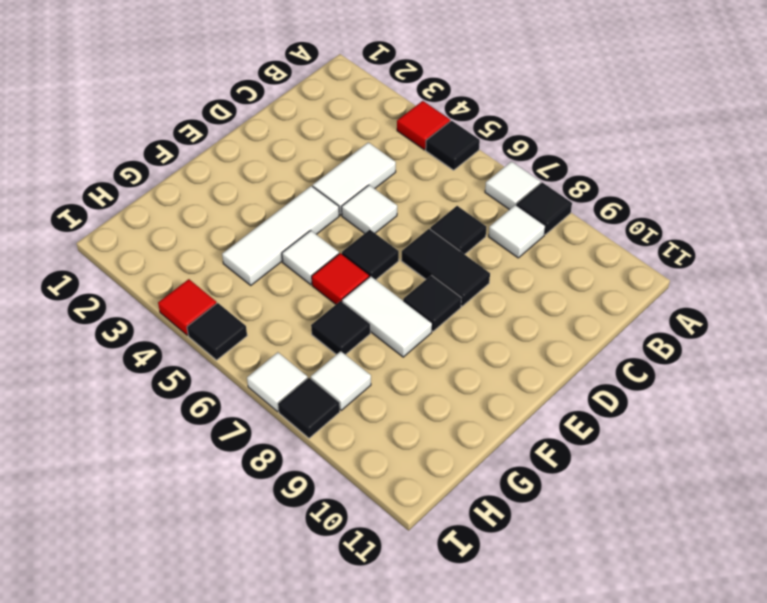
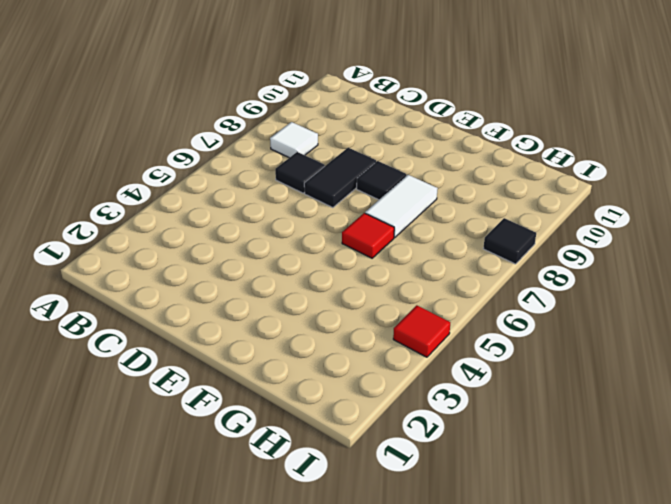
none -> red tile A4 level 1
none -> black tile A5 level 1
none -> white tile A7 level 1

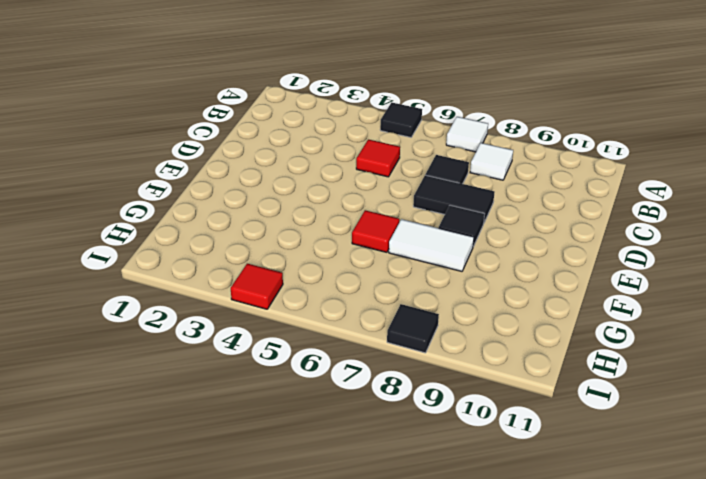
red tile C5 level 1 -> red tile A4 level 1
none -> black tile A8 level 1
none -> white tile C4:D4 level 1
none -> white tile D5 level 1

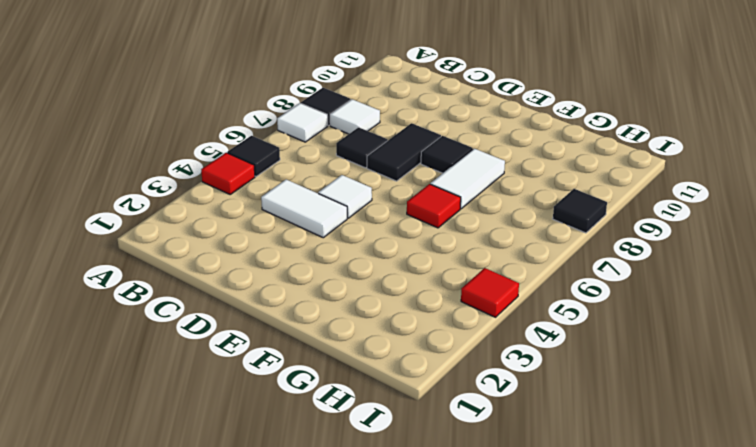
none -> white tile E4:G4 level 1
none -> black tile E6 level 1
none -> white tile F5 level 1

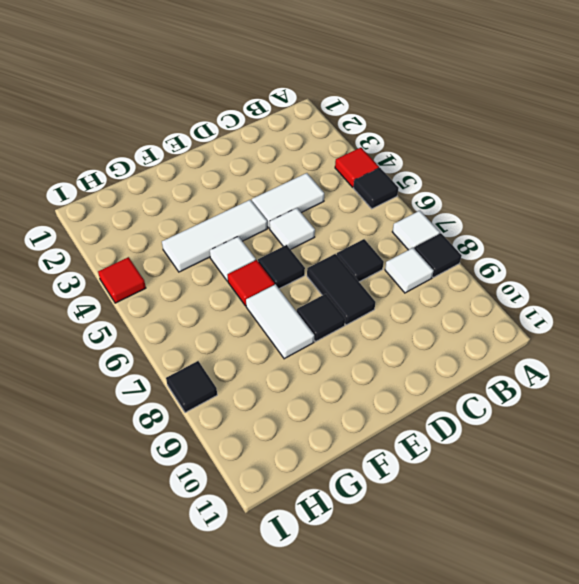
none -> black tile G7 level 1
none -> white tile H8 level 1
none -> black tile I5 level 1

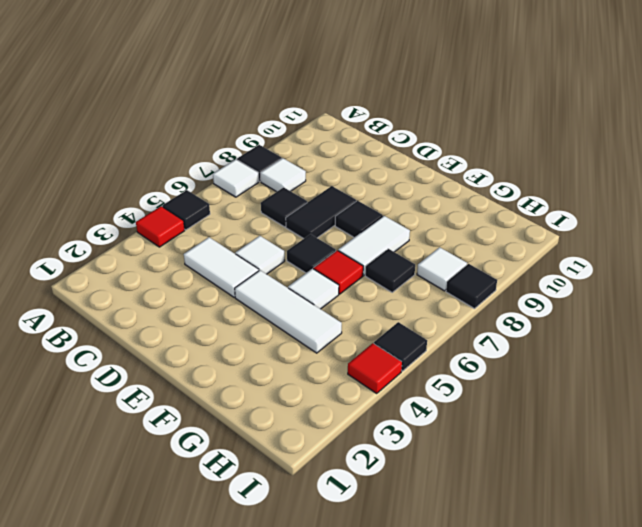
none -> white tile I7 level 1

